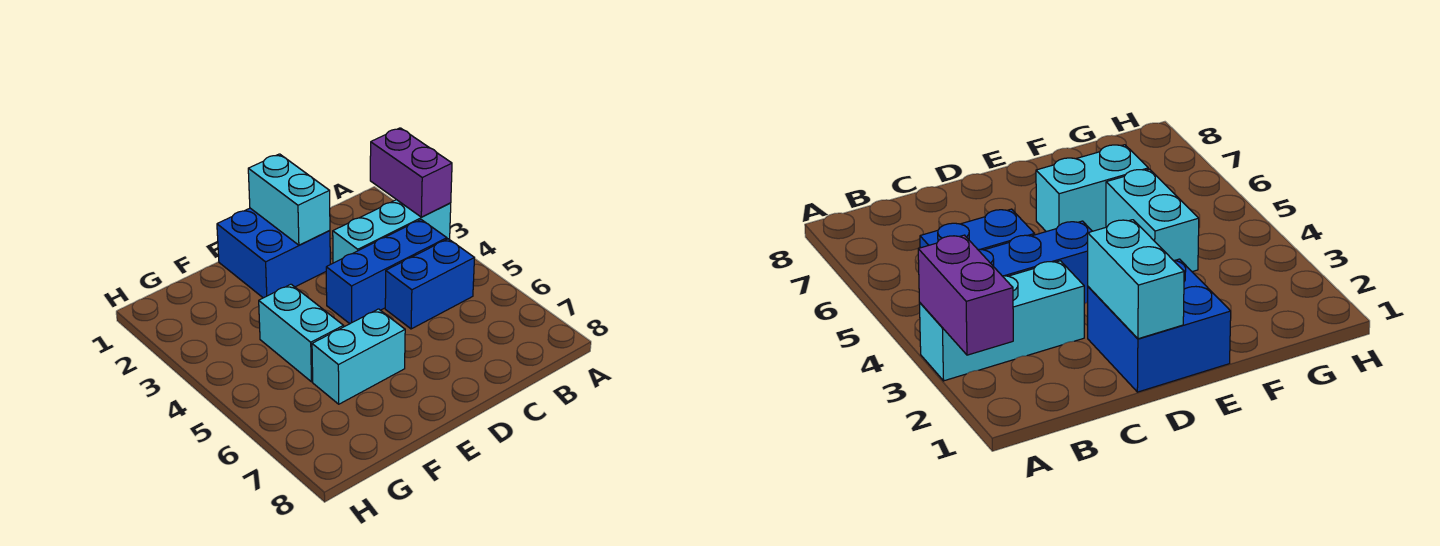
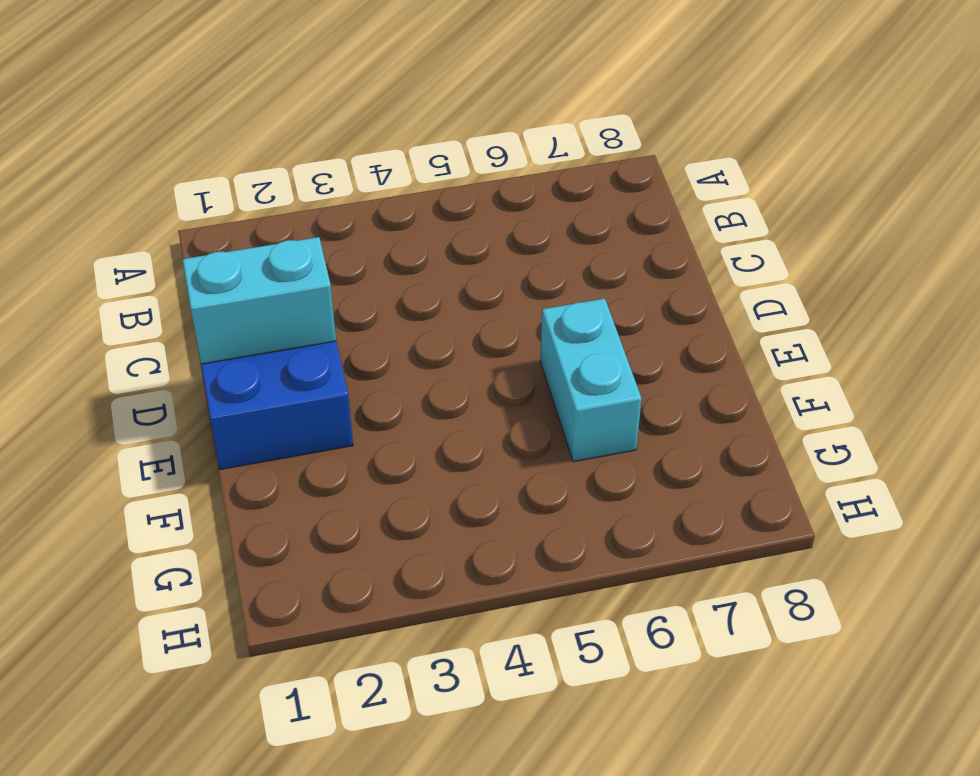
none -> cyan brick A3:C3 level 1
none -> blue brick B4:D4 level 1

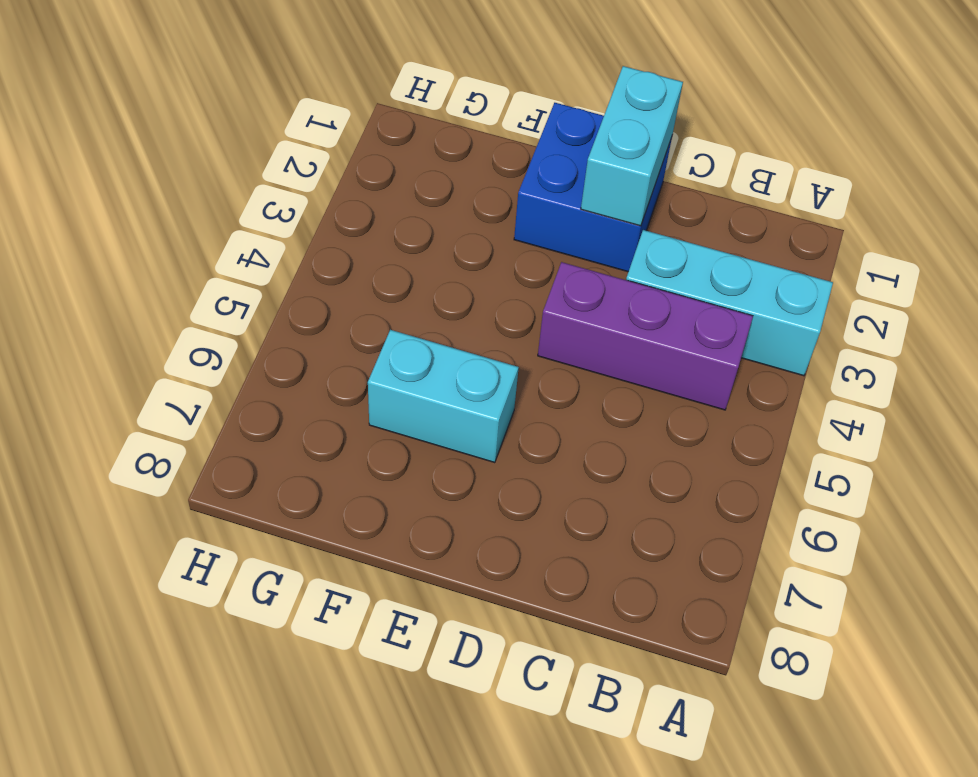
purple brick B4:D4 level 1 -> blue brick B4:D4 level 1
none -> blue brick B5:C5 level 1
none -> cyan brick F4:F5 level 1

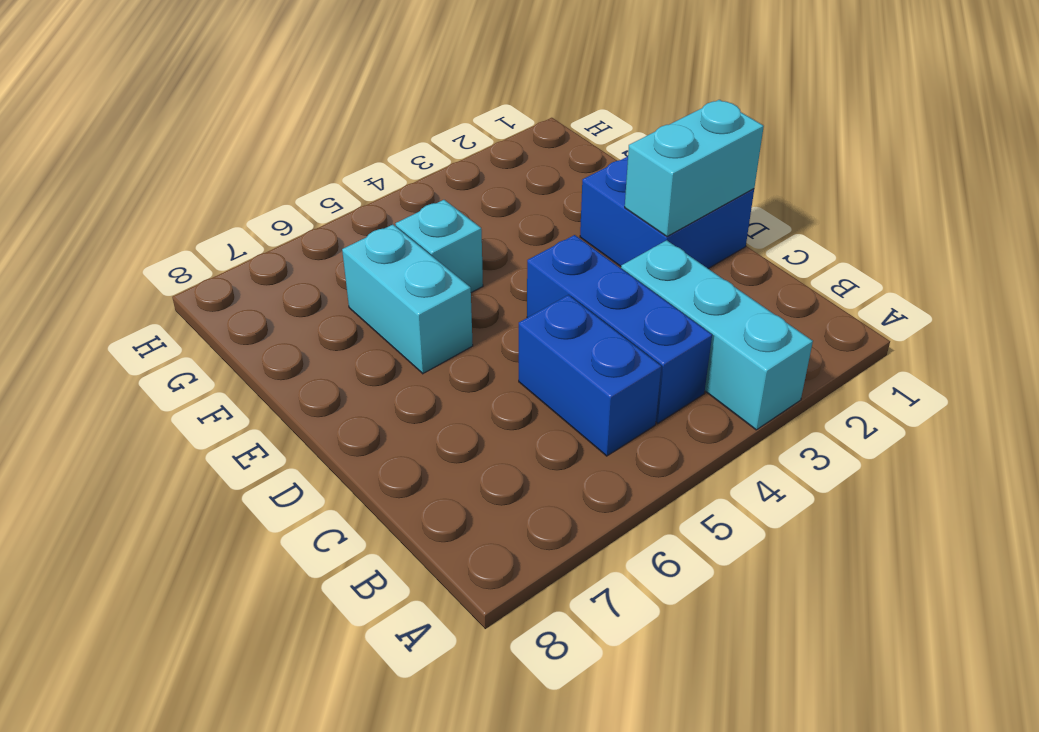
cyan brick F5 level 1 -> cyan brick F4:F5 level 1
none -> purple brick A2:A3 level 2

